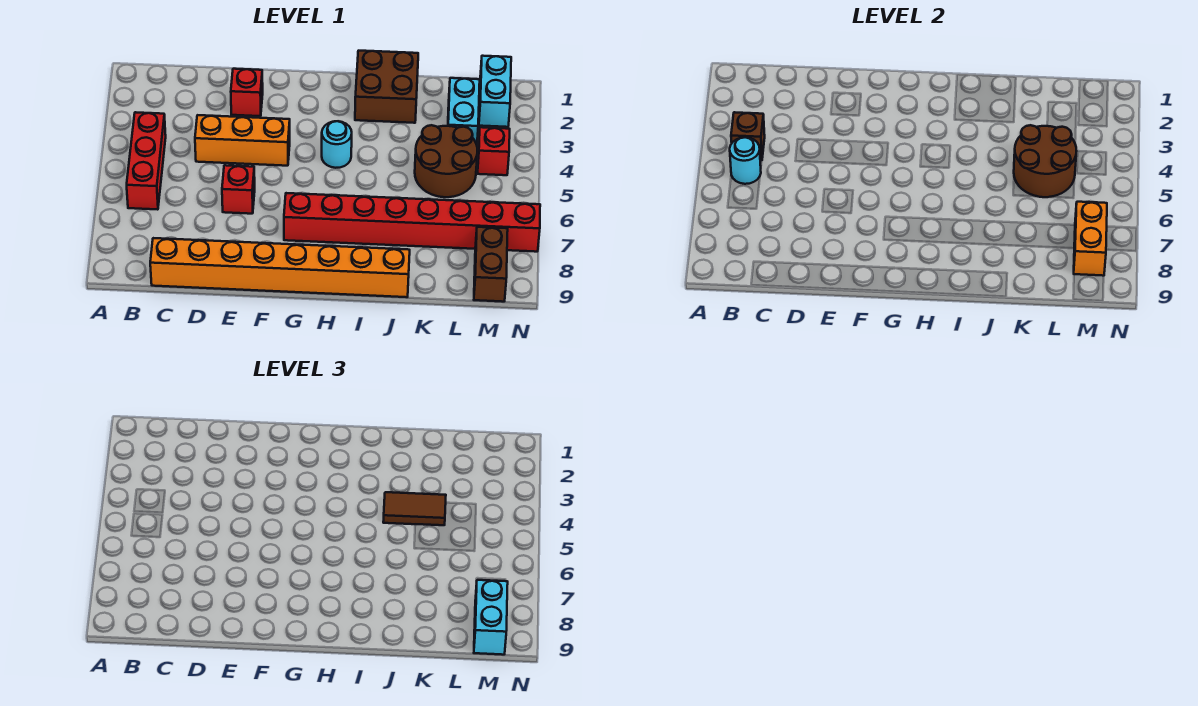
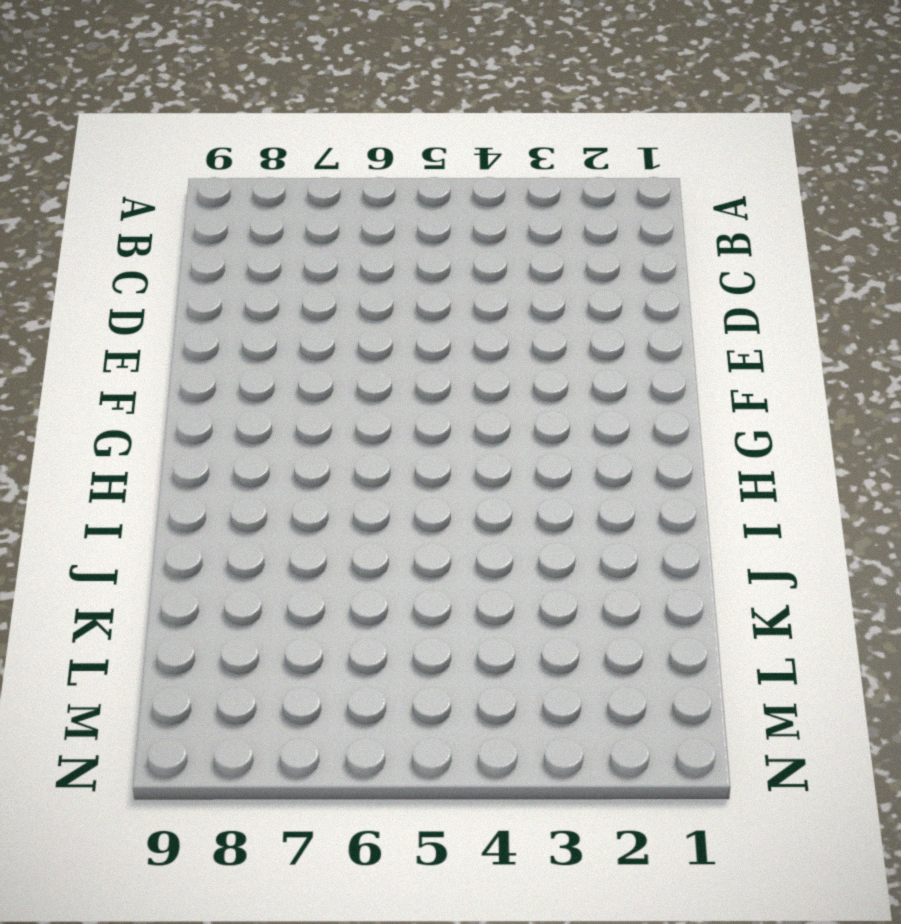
none -> red brick B4:B6 level 1
none -> orange brick C9:J9 level 1
none -> orange brick D4:F4 level 1

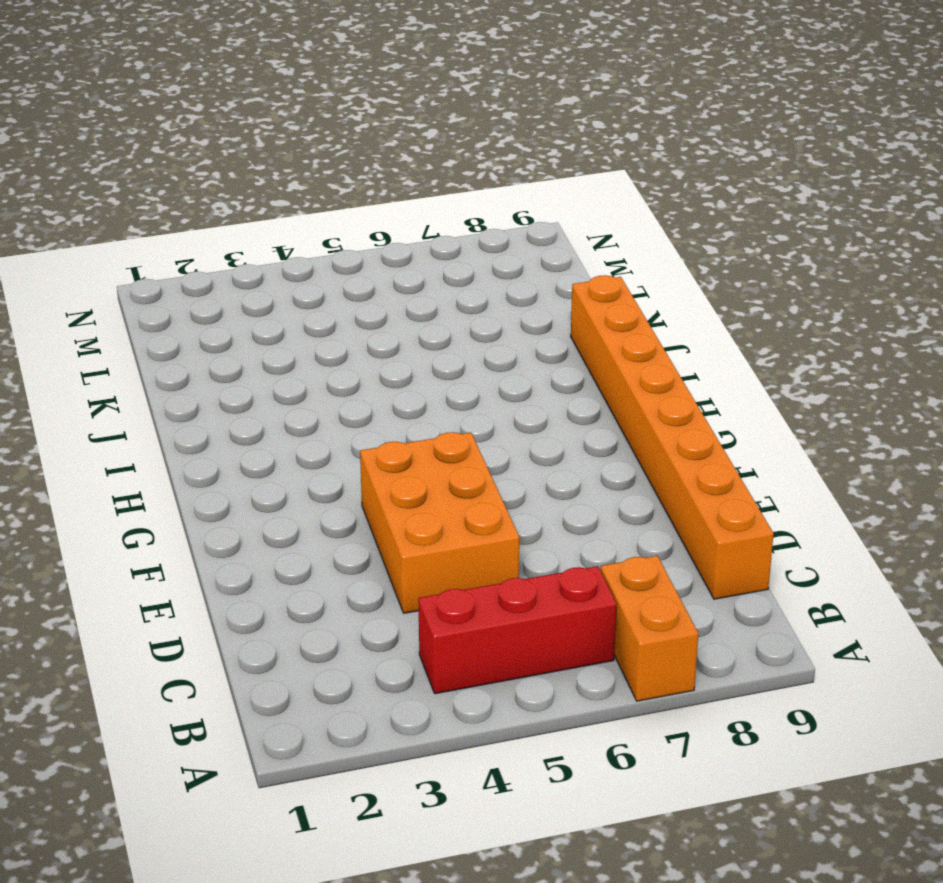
orange brick A7:B7 level 1 -> orange brick M7:M8 level 2
orange brick D4:F5 level 1 -> orange brick D4:F4 level 1
none -> red brick E2 level 1
none -> red brick E6 level 1
none -> red brick G7:N7 level 1

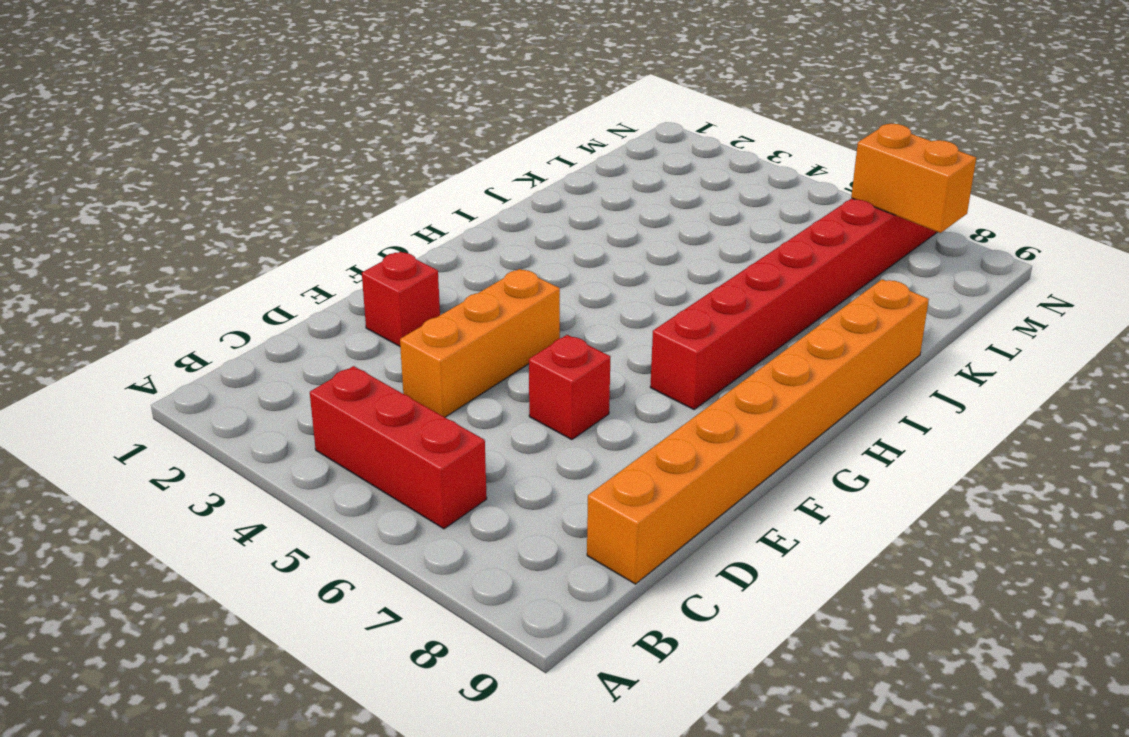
none -> cyan round brick H4 level 1
none -> brown brick I1:J2 level 1
none -> brown round brick K4:L5 level 1

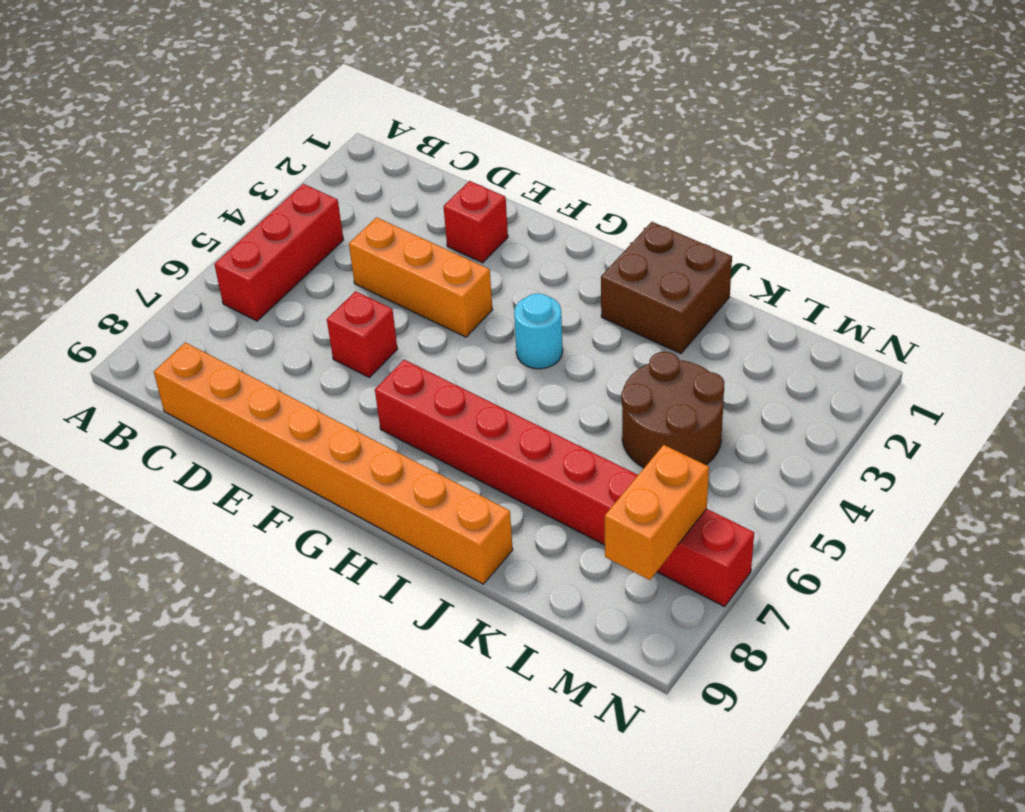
none -> cyan brick L2:L3 level 1
none -> cyan brick M1:M2 level 1
none -> red brick M4 level 1

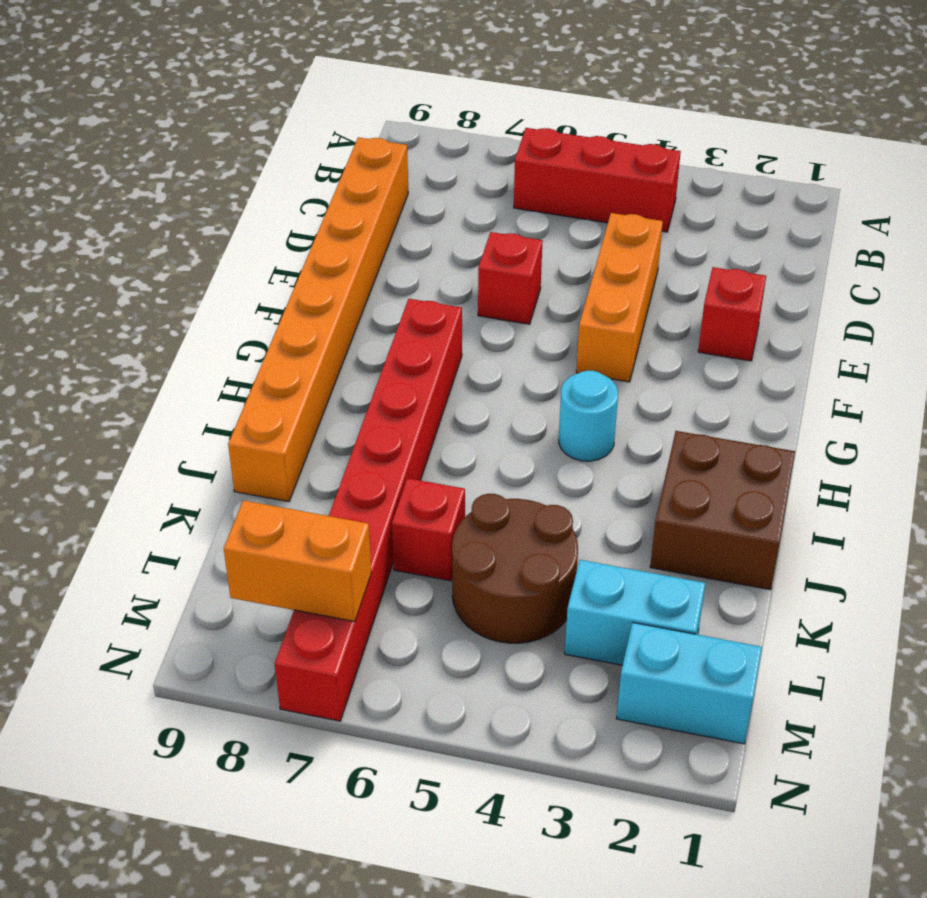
red brick K6 level 1 -> red brick M4 level 1
none -> brown brick M8:M9 level 1
none -> brown brick B4 level 2
none -> cyan round brick B5 level 2

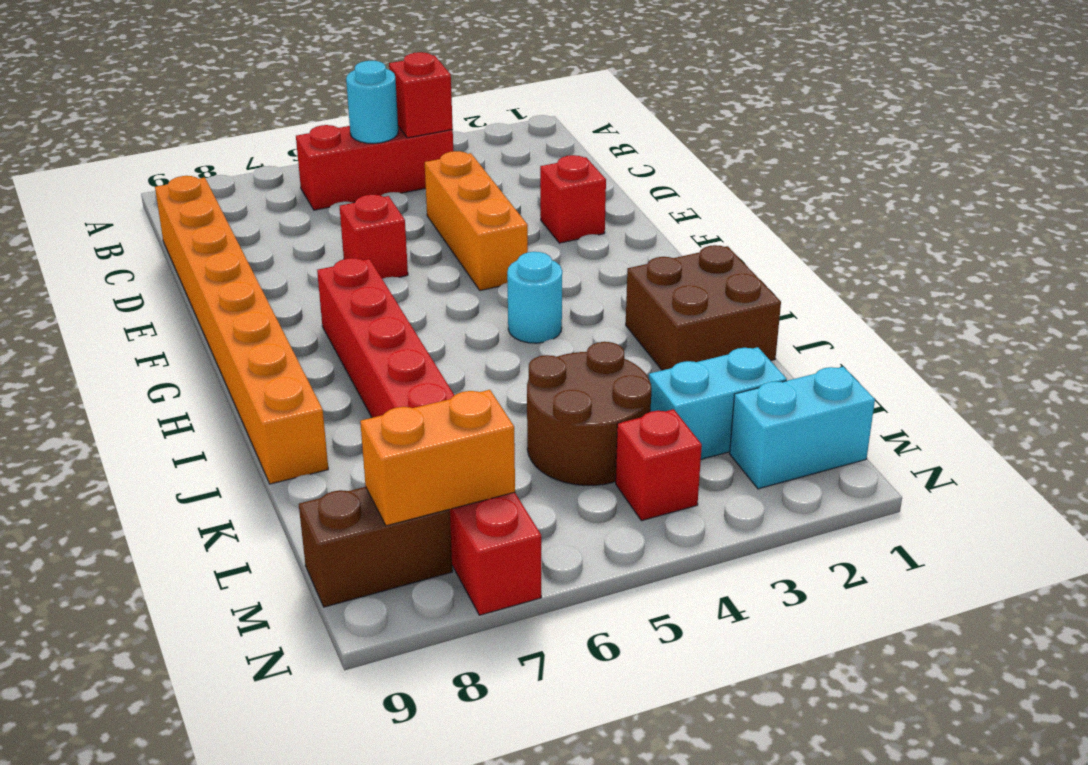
red brick B4 level 2 -> brown brick B4 level 2
none -> brown round brick K4:L5 level 2
none -> brown tile J4:K4 level 3
none -> cyan brick M8:M9 level 3

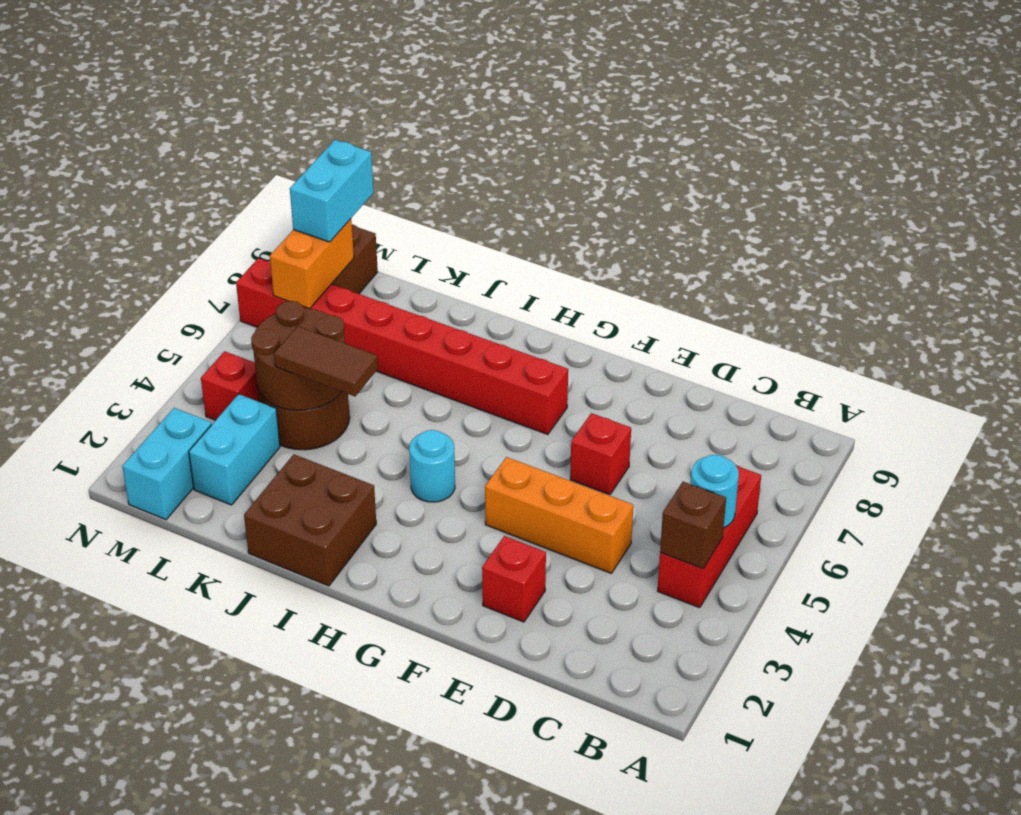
none -> orange brick C9:J9 level 1

